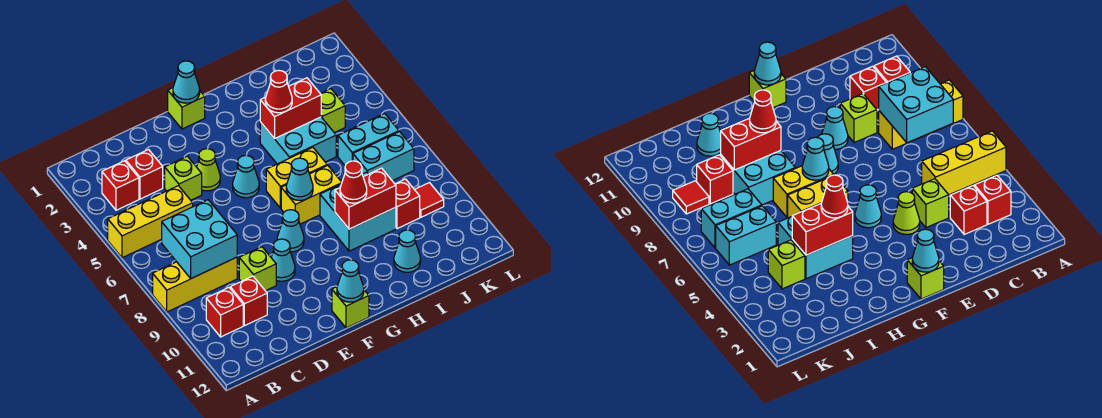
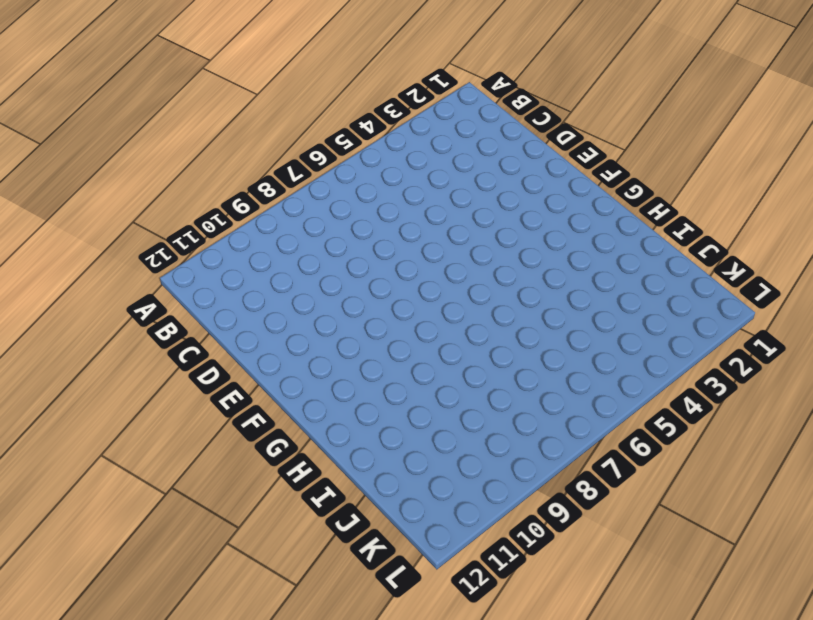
none -> yellow brick A5:C5 level 1
none -> yellow brick A8:C8 level 1
none -> red brick B3 level 1
none -> red brick B10 level 1

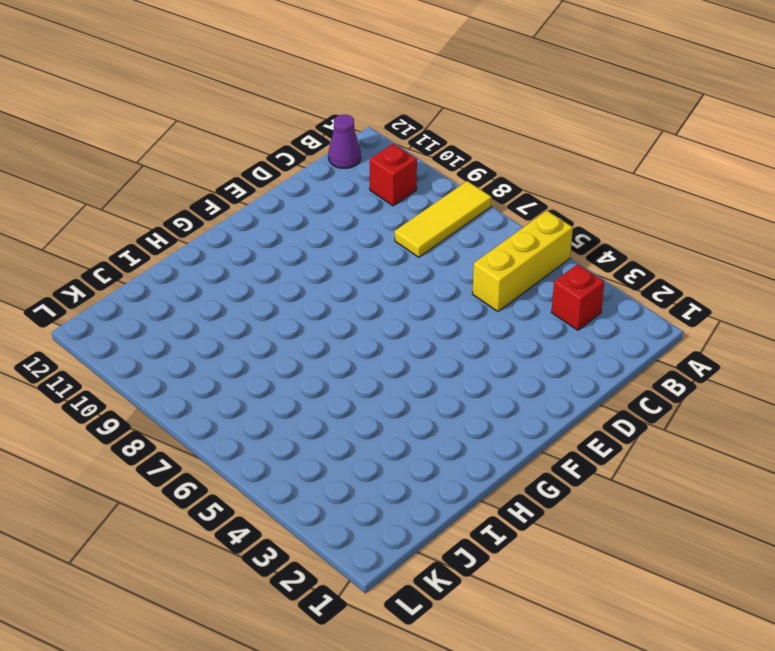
yellow tile A8:C8 level 1 -> yellow brick A8:C8 level 1
purple cone B12 level 1 -> none
none -> red brick C3 level 1
none -> red brick C10 level 1
none -> lime brick D4 level 1
none -> lime brick D9 level 1

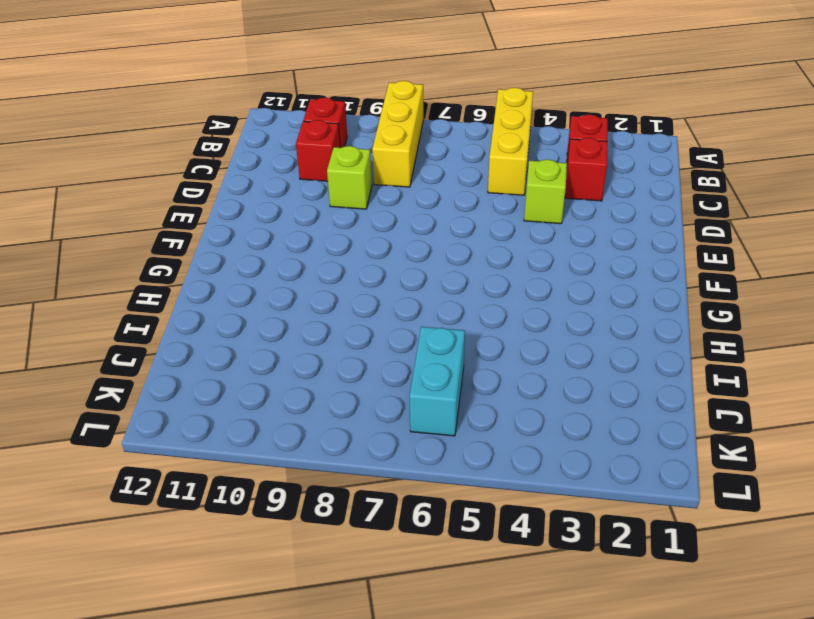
none -> lime cone E4 level 1
none -> cyan cone E9 level 1
none -> lime brick F1 level 1
none -> cyan cone F5 level 1

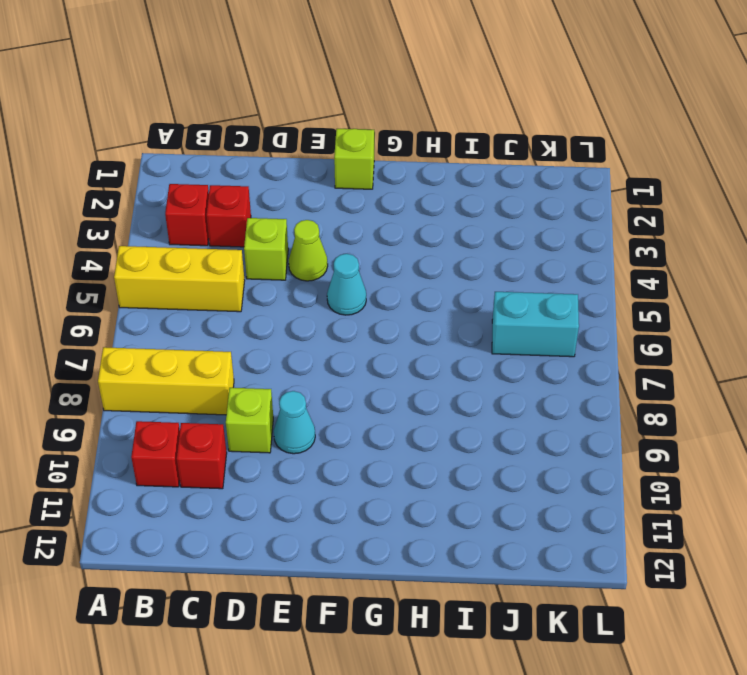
none -> cyan cone F8 level 1
none -> lime brick F12 level 1
none -> yellow brick G6:H6 level 1
none -> yellow brick G7:H7 level 1

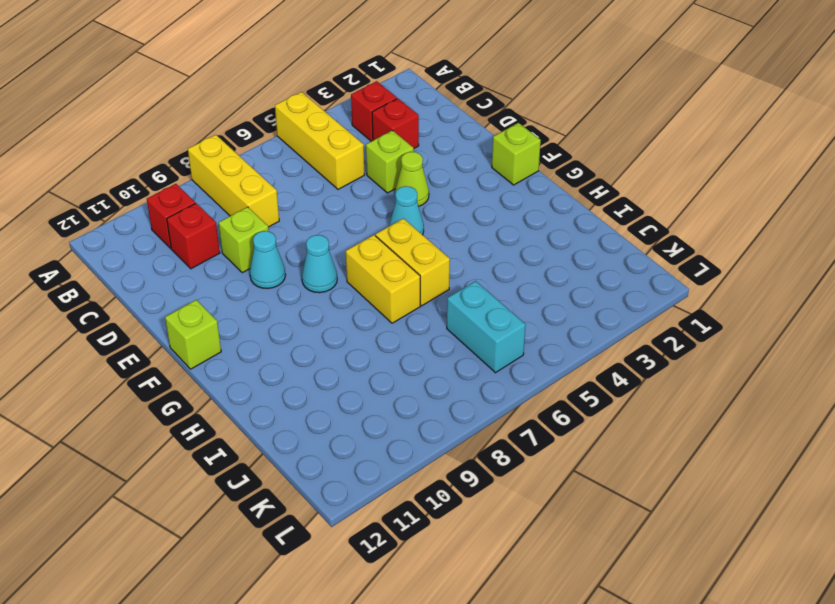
none -> cyan brick H4:I5 level 1
none -> cyan brick H8:I9 level 1
none -> cyan cone I11 level 1
none -> lime brick J4 level 1

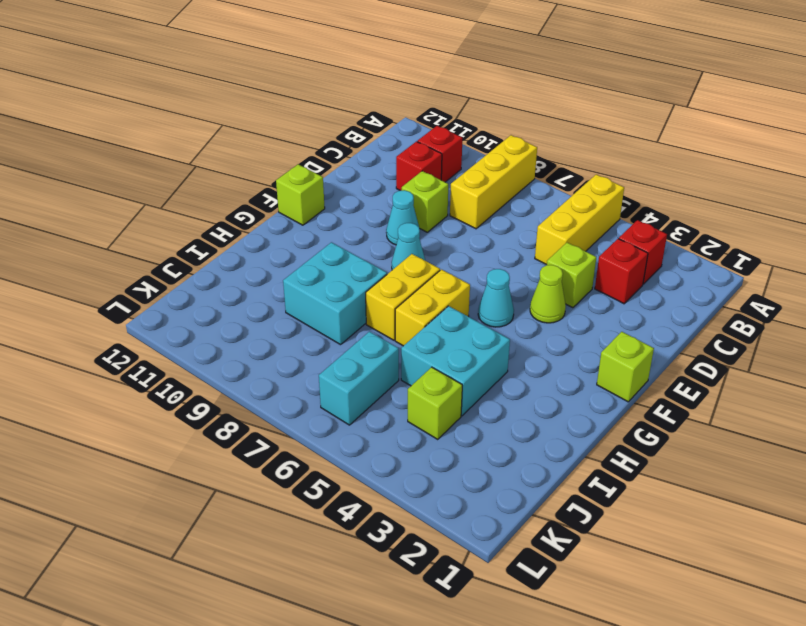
none -> cyan cone I11 level 1
none -> cyan brick J7:K7 level 1
none -> red brick J9 level 1
none -> red tile K9 level 1

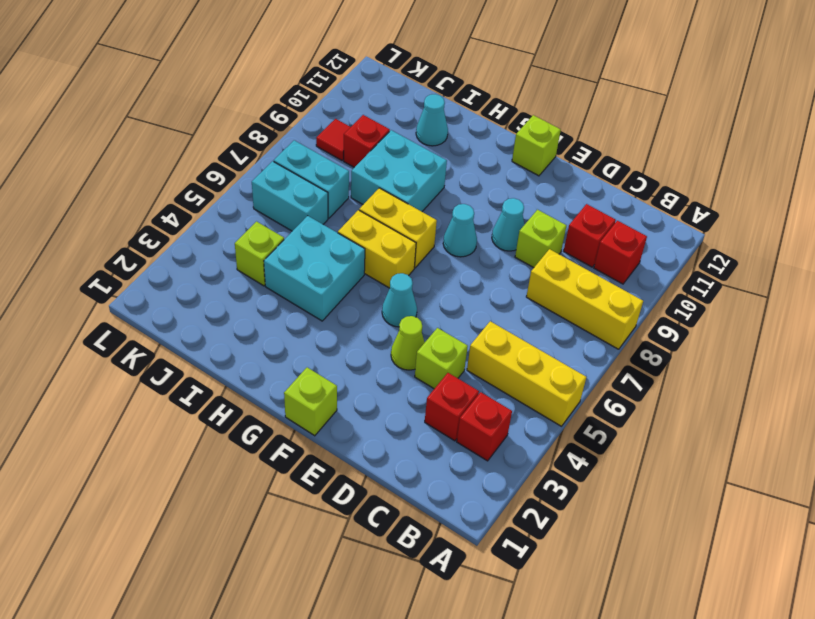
none -> cyan brick B7:C8 level 2
none -> cyan cone F1 level 2
none -> cyan cone F12 level 2
none -> cyan cone G7 level 2

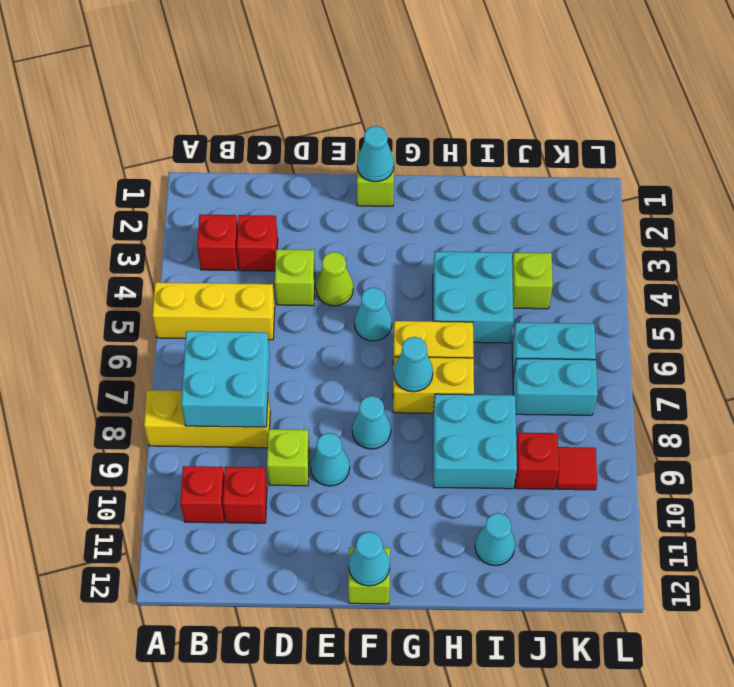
none -> red brick H4:I4 level 2
none -> red brick H9:I9 level 2
none -> red cone H4 level 3
none -> red cone H9 level 3

